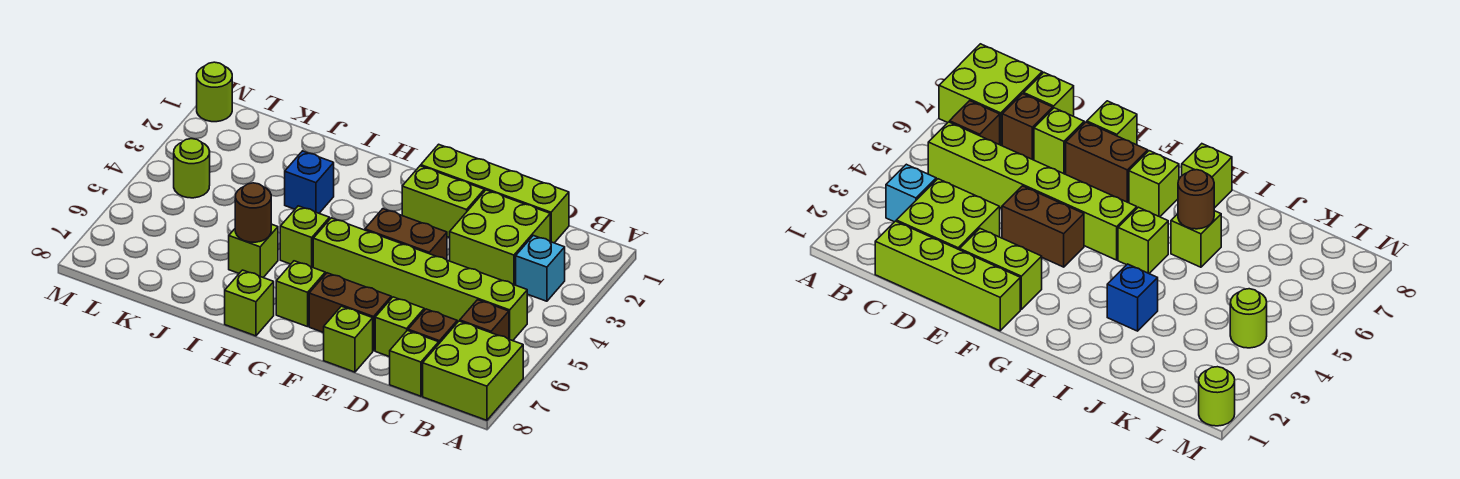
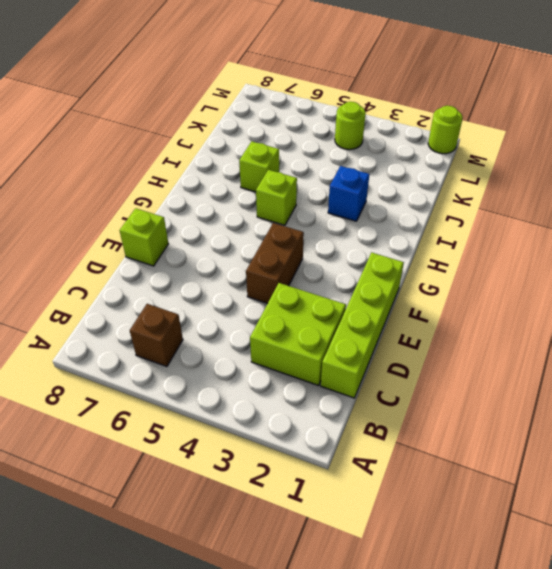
none -> lime brick A7:B8 level 1
none -> cyan brick B3 level 1
none -> lime brick B5:G5 level 1

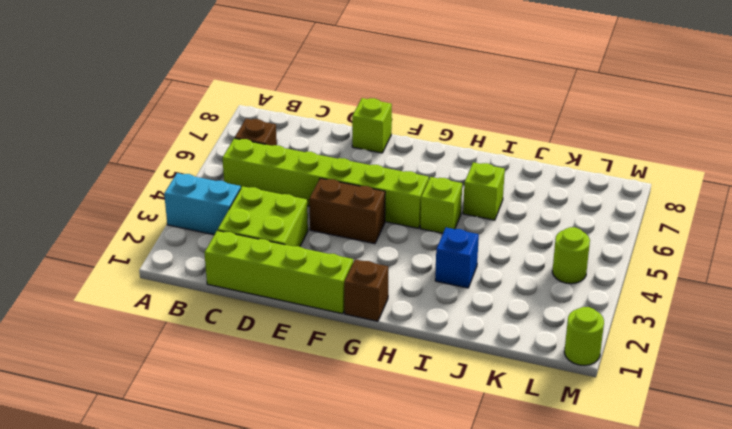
cyan brick A3:B3 level 1 -> cyan brick B3 level 1
brown brick G1 level 1 -> brown brick C7 level 1
none -> lime brick A7:B8 level 1
none -> lime brick C8 level 1
none -> lime brick D7 level 1

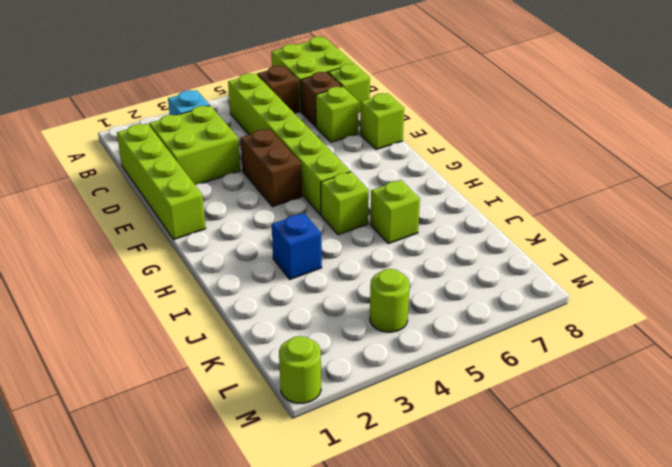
none -> lime brick E2:F2 level 1
none -> brown brick E7:F7 level 1
none -> lime brick G7 level 1

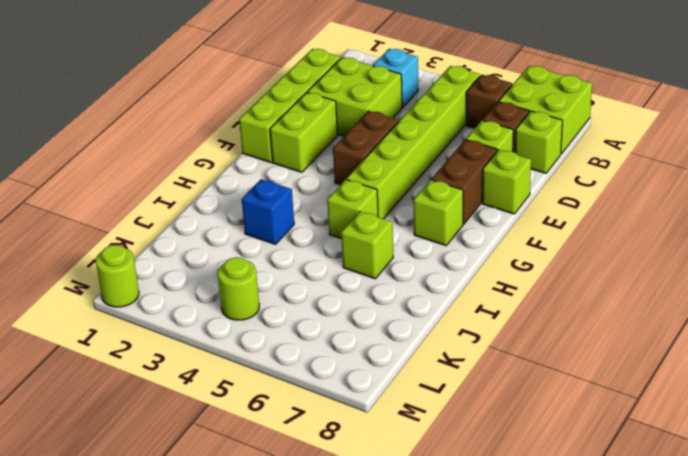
none -> lime brick H8 level 1
none -> brown round brick I6 level 2

